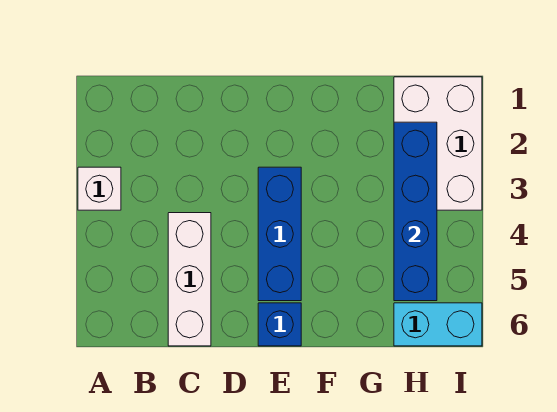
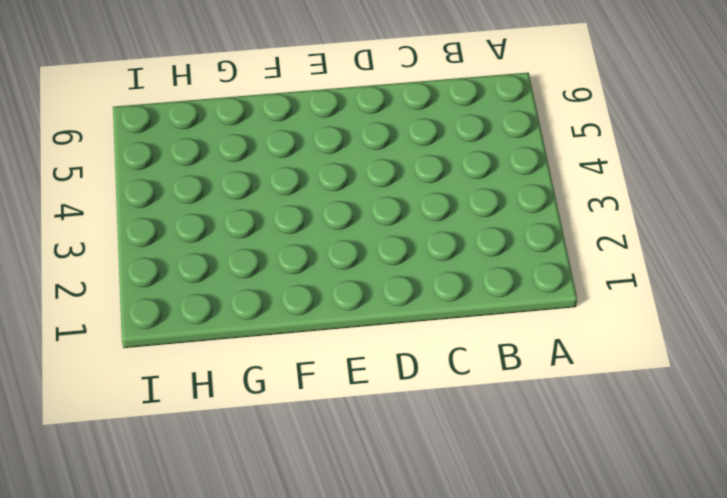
none -> white brick A3 level 1
none -> white brick C4:C6 level 1

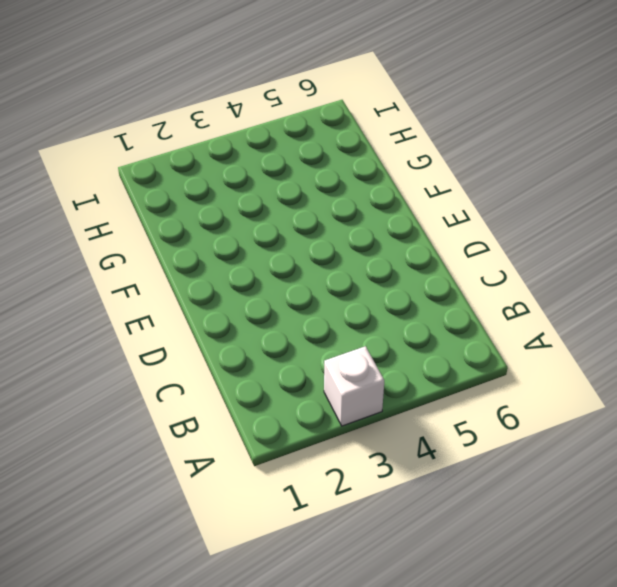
none -> white brick C4:C6 level 1
none -> blue brick E3:E5 level 1

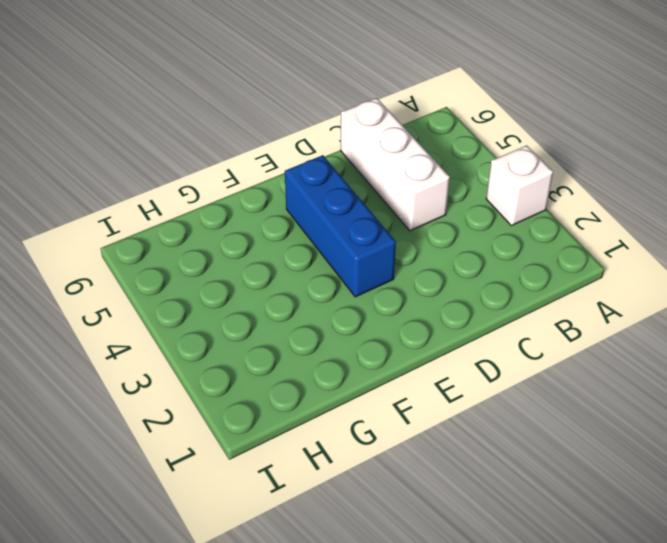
none -> blue brick E6 level 1
none -> white brick H1:I3 level 1

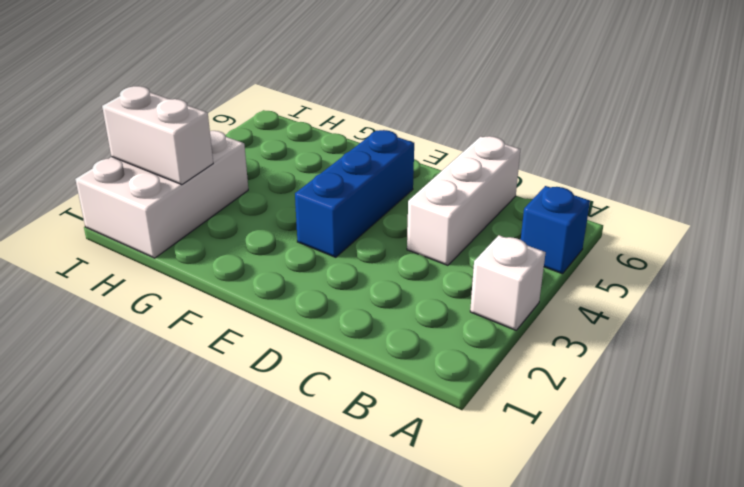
blue brick A5 level 1 -> blue brick E6 level 1
white brick H2:I2 level 2 -> blue brick H2:H5 level 2
none -> cyan brick H6:I6 level 1

